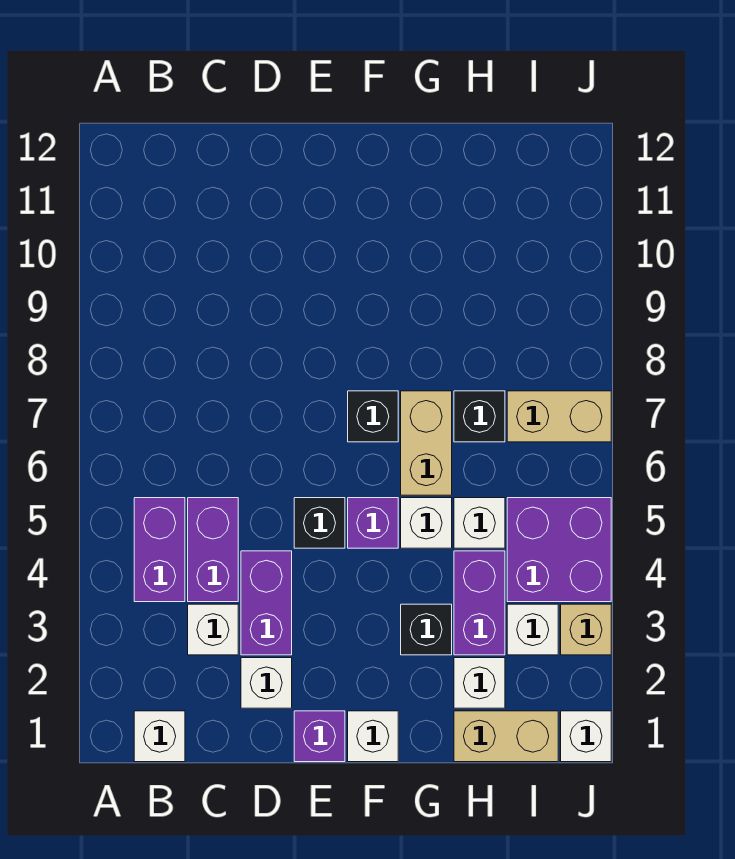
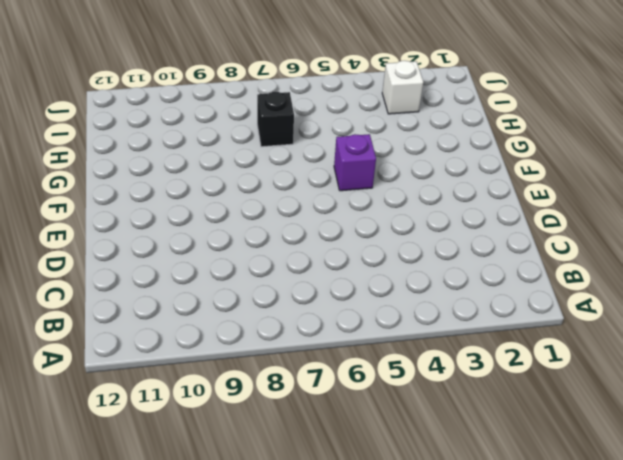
none -> white brick B1 level 1
none -> purple brick B4:B5 level 1
none -> white brick C3 level 1

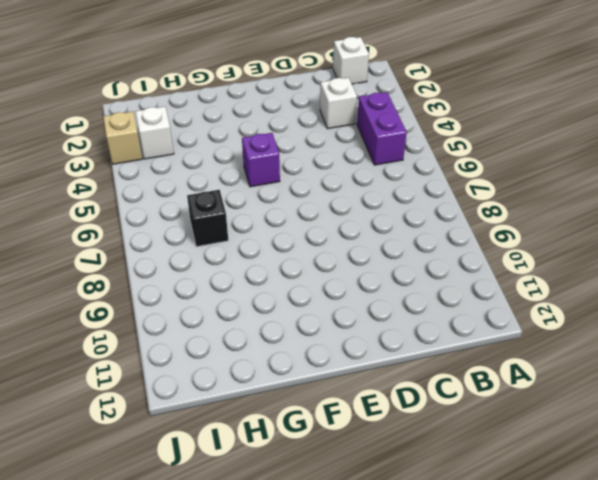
none -> purple brick C4:C5 level 1
none -> white brick D2 level 1
none -> purple brick D3:D4 level 1

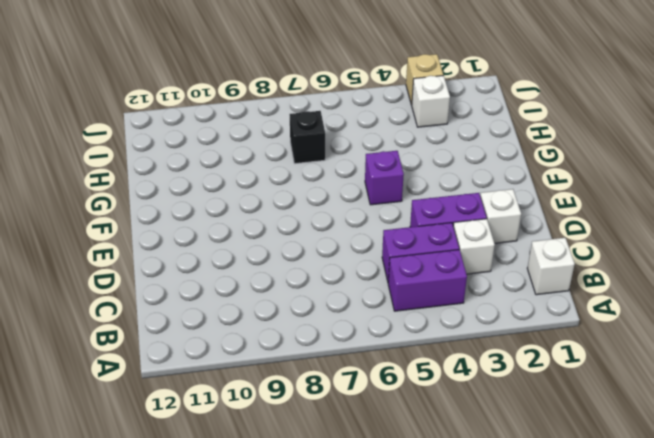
none -> purple brick E1 level 1
none -> black brick E5 level 1
none -> white brick F1 level 1

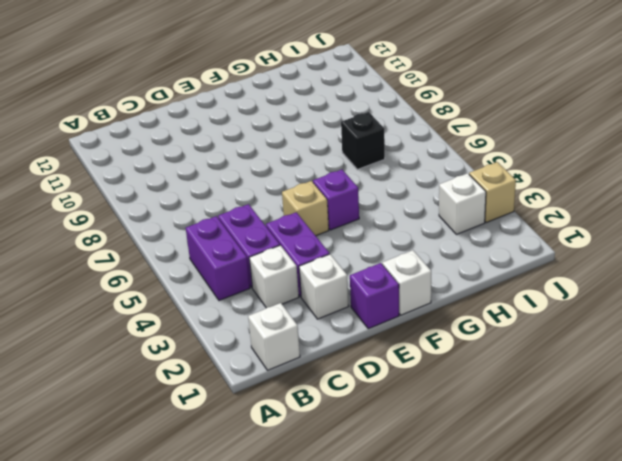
tan brick E5 level 1 -> black brick E5 level 1
none -> black brick F7 level 1
none -> black brick G3 level 1
none -> white brick G5 level 1

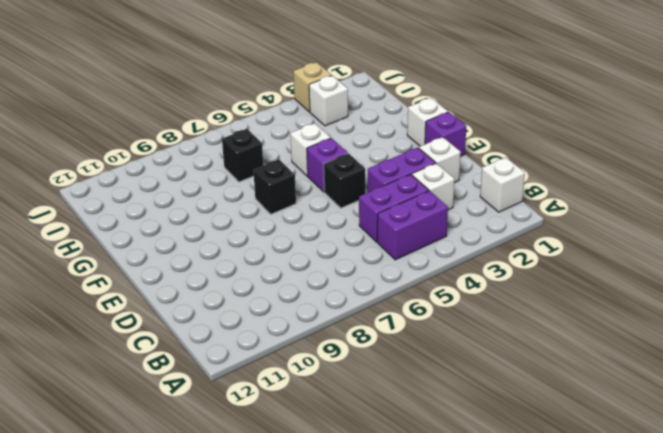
none -> black brick G3 level 1
none -> tan brick G6:G7 level 1
none -> tan brick H1:I1 level 1

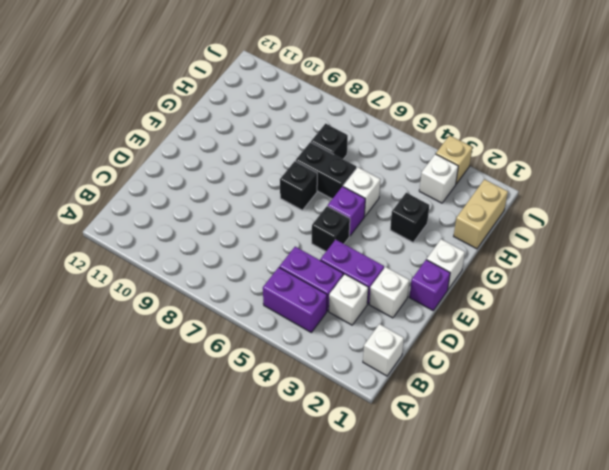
black brick G6:G7 level 1 -> tan brick G6:G7 level 1
none -> white brick H2 level 1
none -> purple brick H3:H4 level 1
none -> white brick H5 level 1

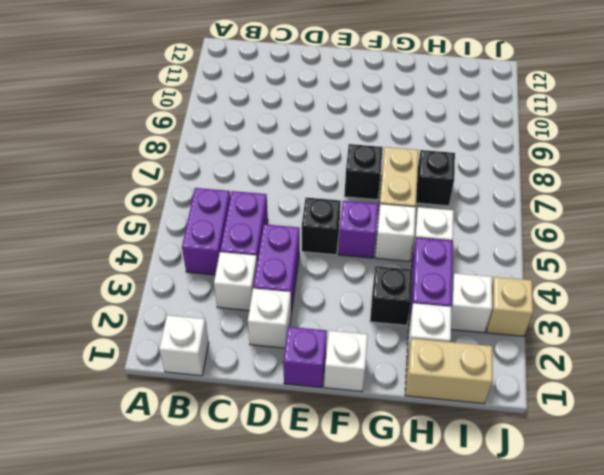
none -> purple brick I4:J5 level 1
none -> tan brick I7:J7 level 1
none -> white brick J1 level 1

